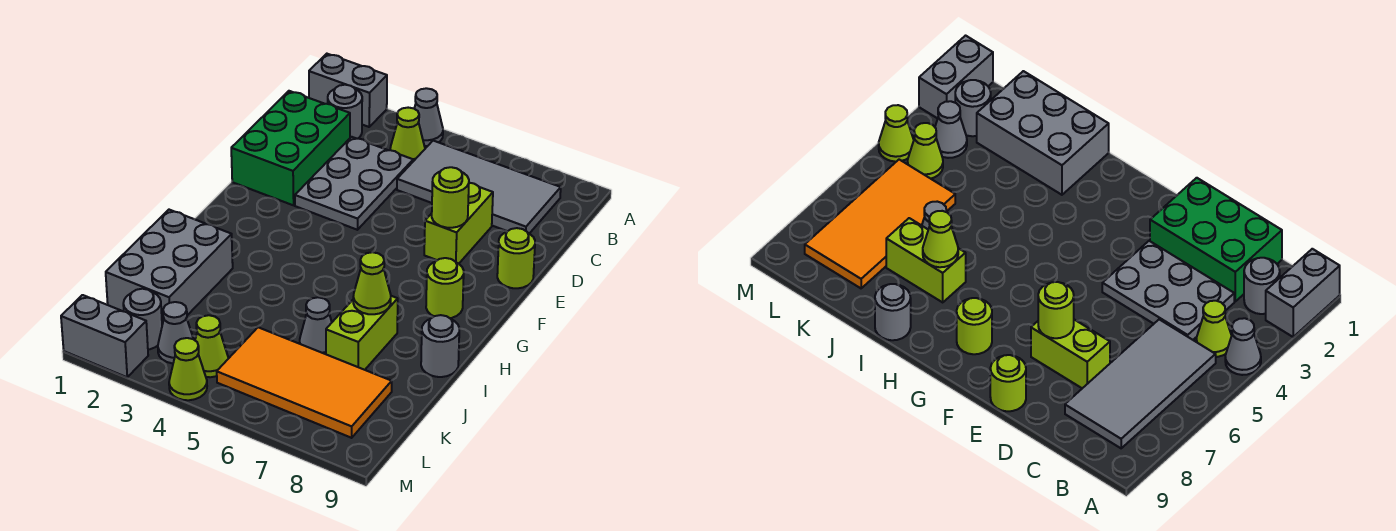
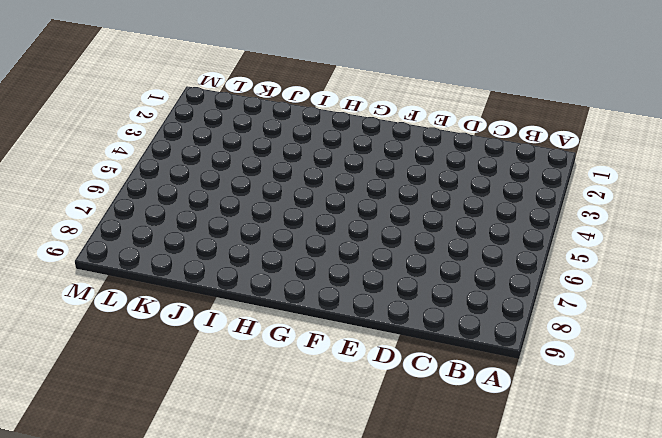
none -> grey brick A1:A2 level 1
none -> grey cone A4 level 1
none -> grey round brick B2 level 1

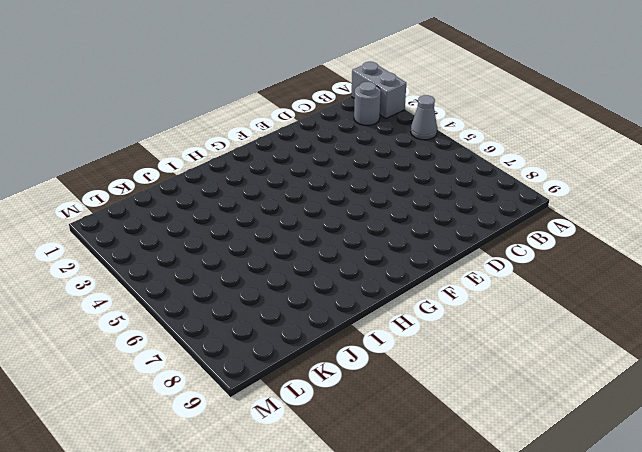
none -> lime cone B4 level 1
none -> grey tile B5:C8 level 1
none -> green brick C1:E2 level 1

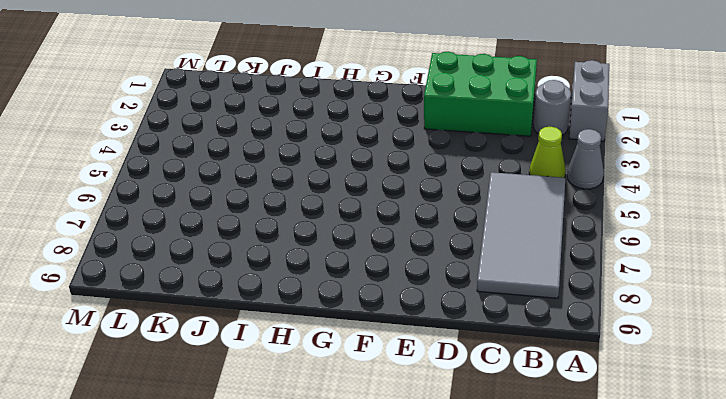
none -> grey plate C3:E4 level 1
none -> lime brick D7:E7 level 1
none -> lime round brick E9 level 1

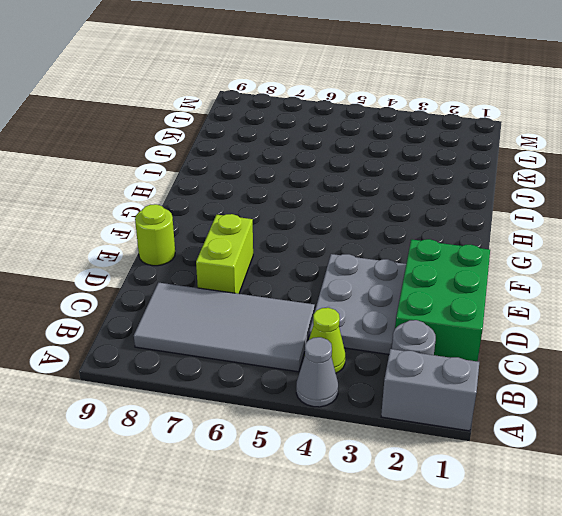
none -> lime round brick G8 level 1
none -> grey brick I1:K2 level 1
none -> lime brick I7:J7 level 1

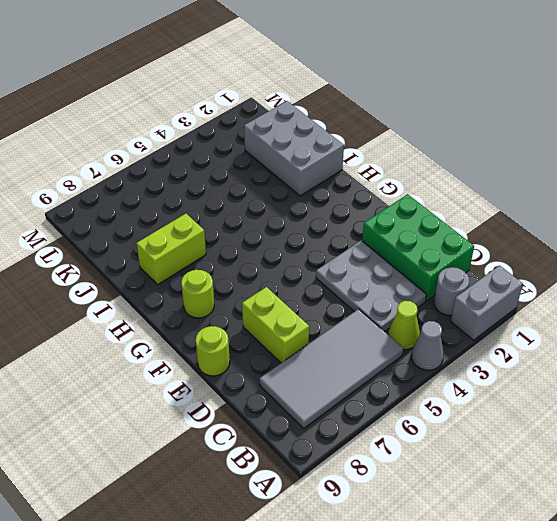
lime brick I7:I8 level 1 -> lime brick I7:J7 level 1
none -> grey round brick I9 level 1
none -> grey cone J6 level 1
none -> orange tile K5:L8 level 1

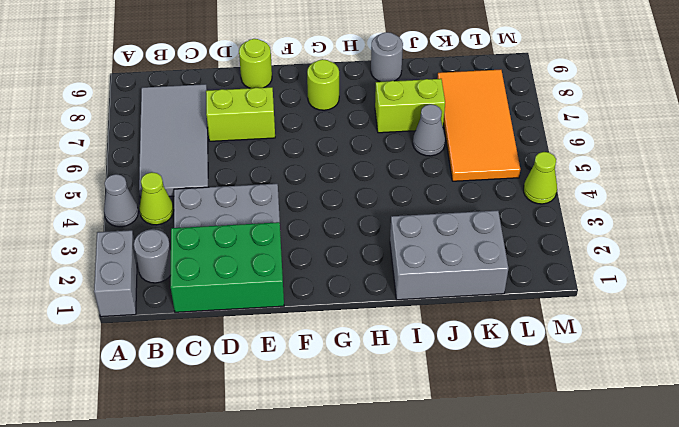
none -> grey round brick L2 level 1
none -> grey cone L3 level 1
none -> lime cone L4 level 1

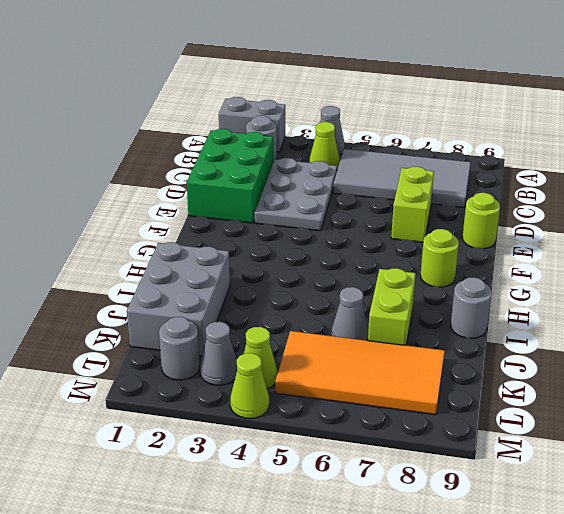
none -> grey brick M1:M2 level 1
none -> lime round brick E7 level 2
none -> lime cone I7 level 2

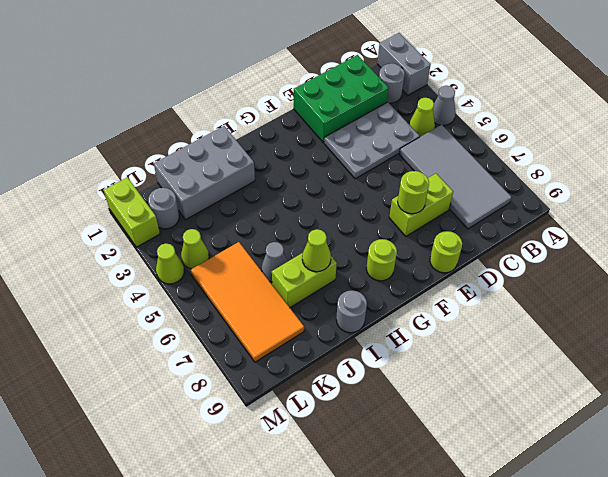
lime brick M1:M2 level 1 -> grey brick M1:M2 level 1
none -> grey cone L3 level 1

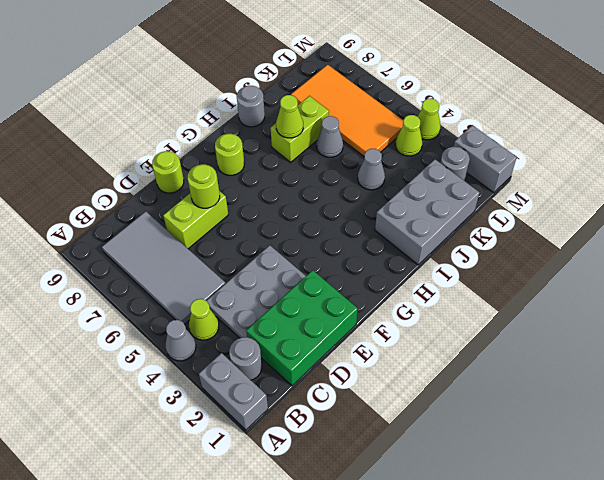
grey cone J4 level 1 -> grey cone L3 level 1

